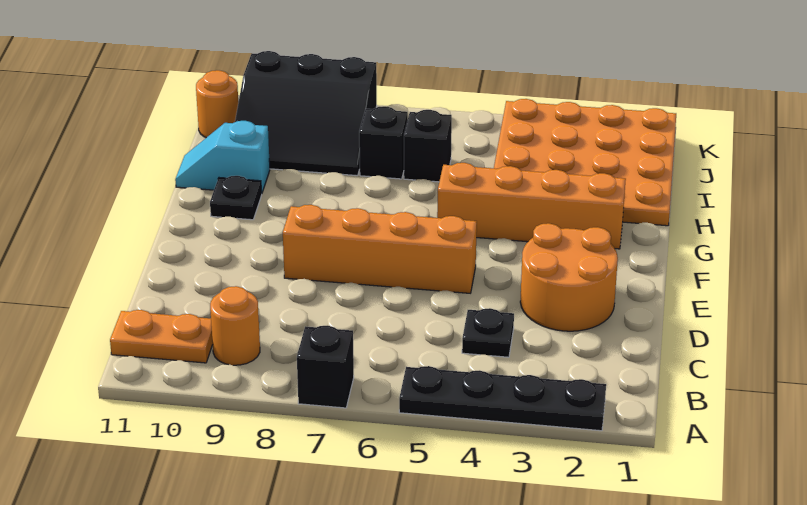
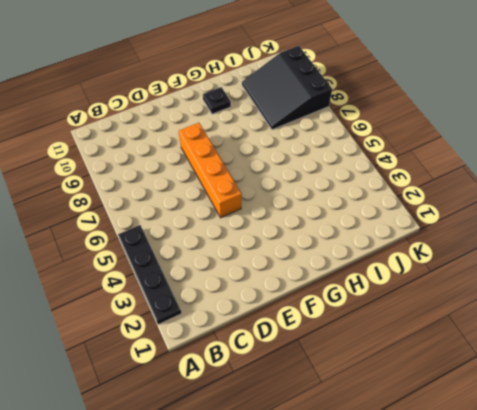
none -> black brick A7 level 1
none -> orange round brick B9 level 1
none -> orange plate B10:B11 level 1

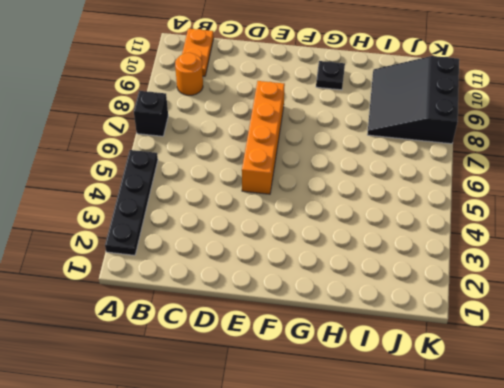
none -> black plate C4 level 1
none -> orange round brick D2:E3 level 1
none -> orange brick G2:G5 level 1

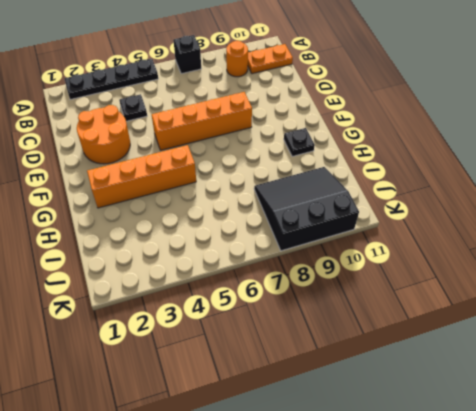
none -> orange plate H1:K4 level 1
none -> cyan slope H10:H11 level 1 top 10
none -> black brick I6 level 1

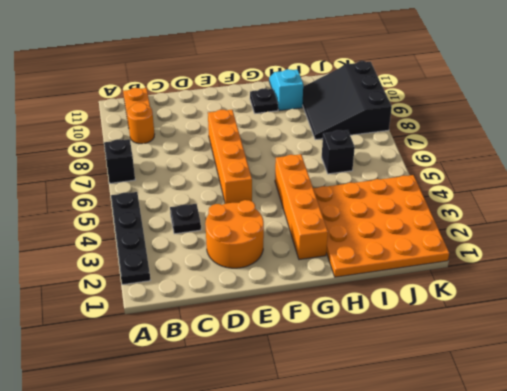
none -> black brick I7 level 1
none -> orange round brick J11 level 1

